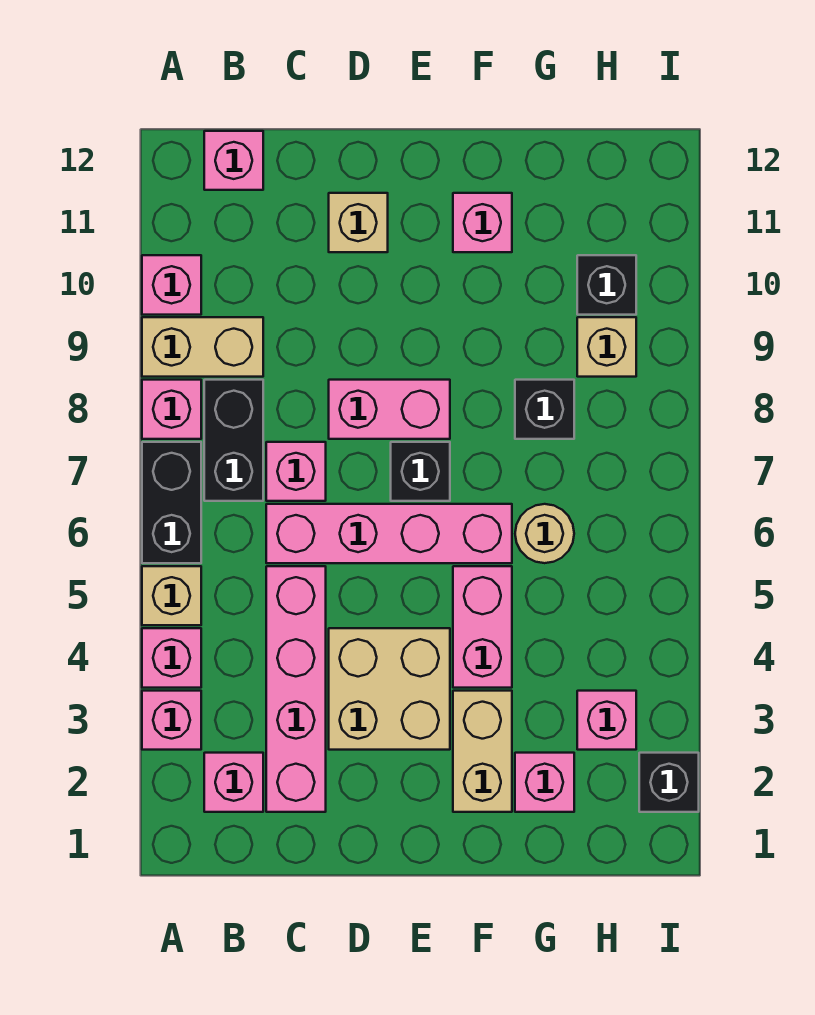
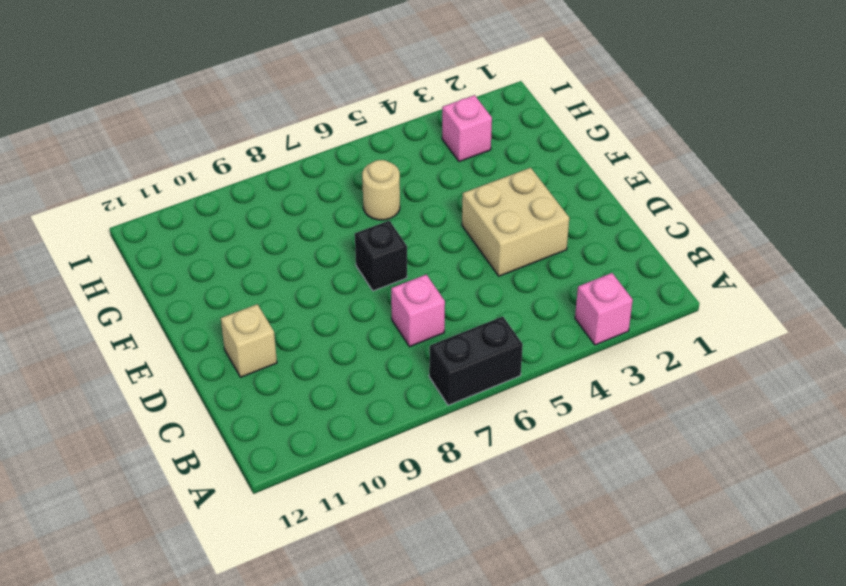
none -> pink brick A4 level 1
none -> tan brick A5 level 1
none -> pink brick A8 level 1

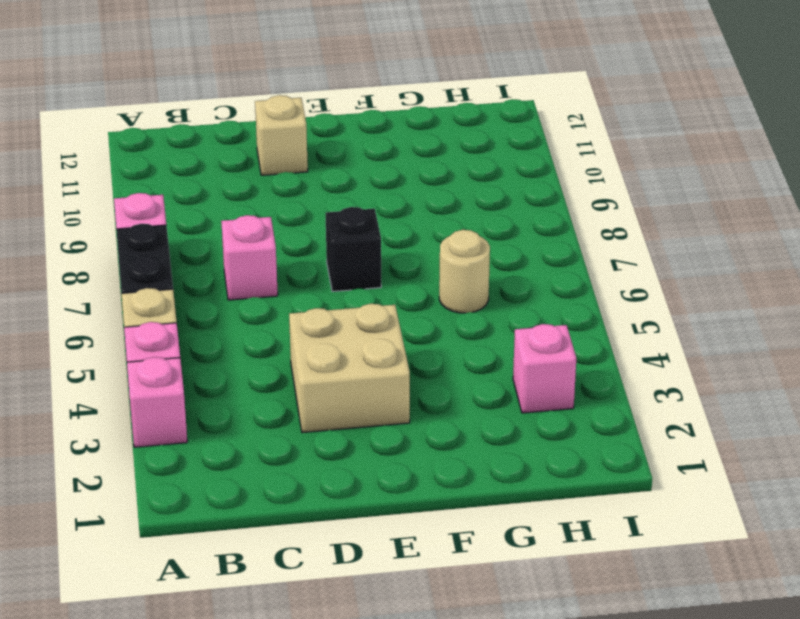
none -> tan brick A9:B9 level 1
none -> pink brick A10 level 1
none -> pink brick B2 level 1

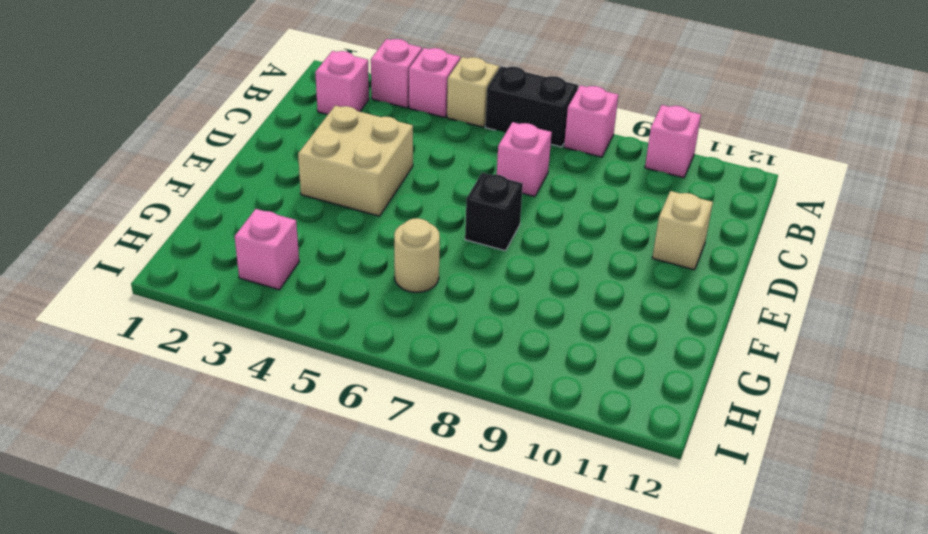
none -> tan brick A9:B9 level 1
none -> black brick B7:B8 level 1
none -> pink brick B12 level 1

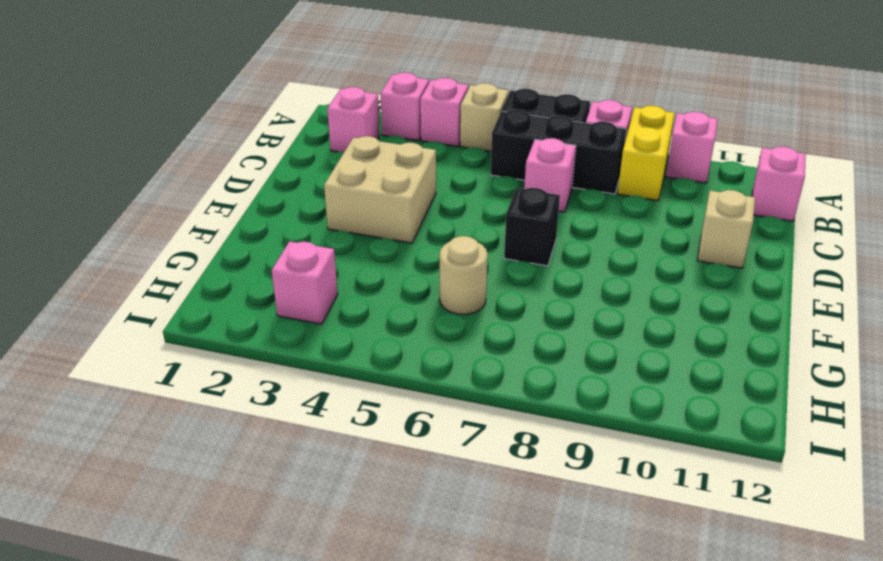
yellow brick A9:B9 level 1 -> tan brick A9:B9 level 1
black brick B6:B8 level 1 -> black brick B7:B8 level 1
none -> pink brick C2:C5 level 1
none -> pink brick C6:F6 level 1
none -> pink brick D8:E8 level 1

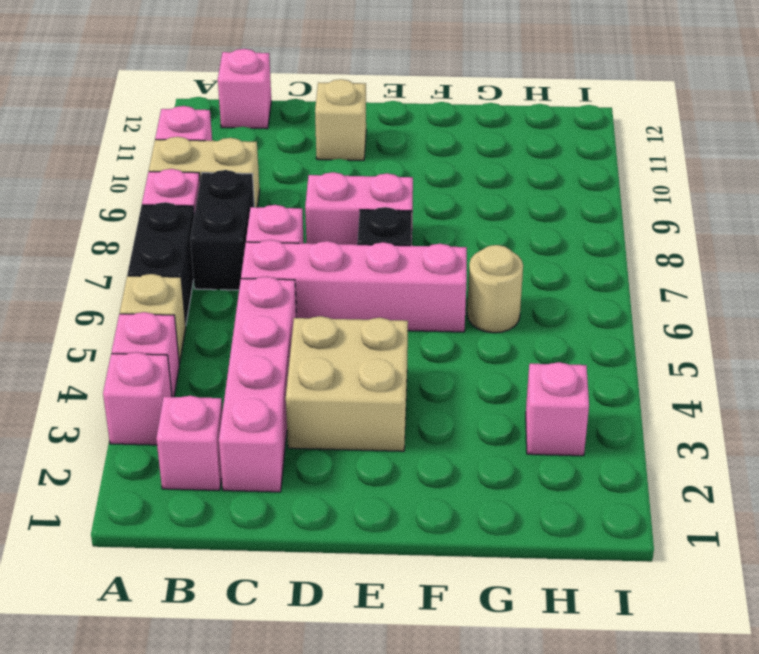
none -> tan brick F2:F3 level 1
none -> pink brick F4:F5 level 1
none -> pink brick F11 level 1

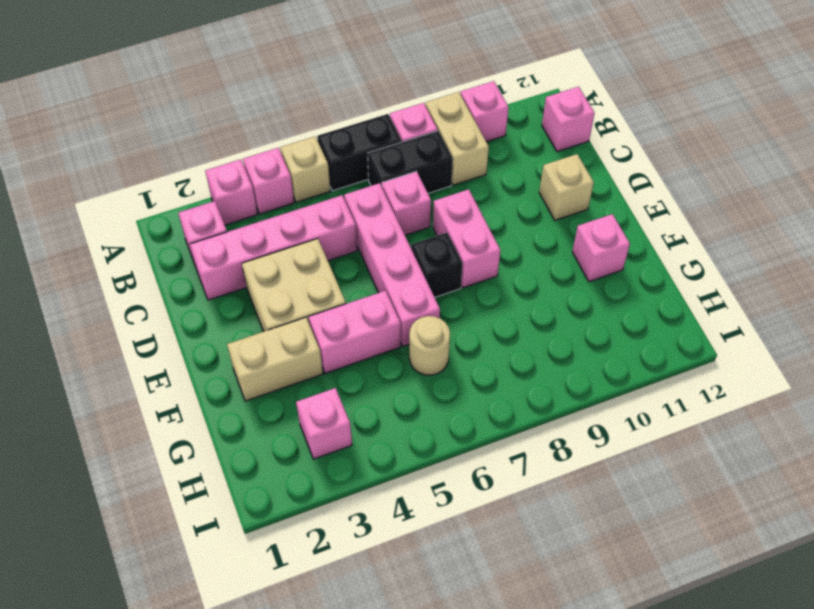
none -> pink brick G2 level 1
none -> black brick G8 level 1
none -> tan brick H9 level 1

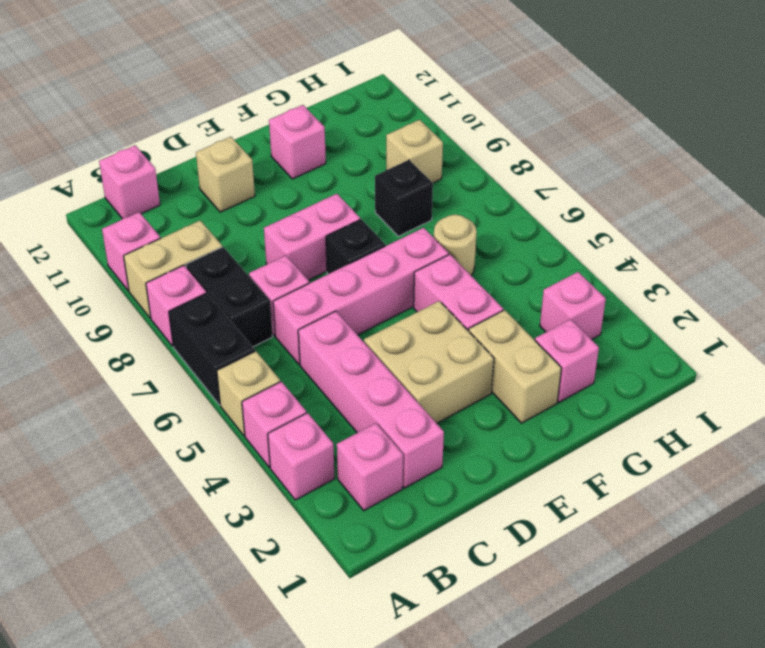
none -> black brick H10 level 1
none -> black brick I2 level 1

